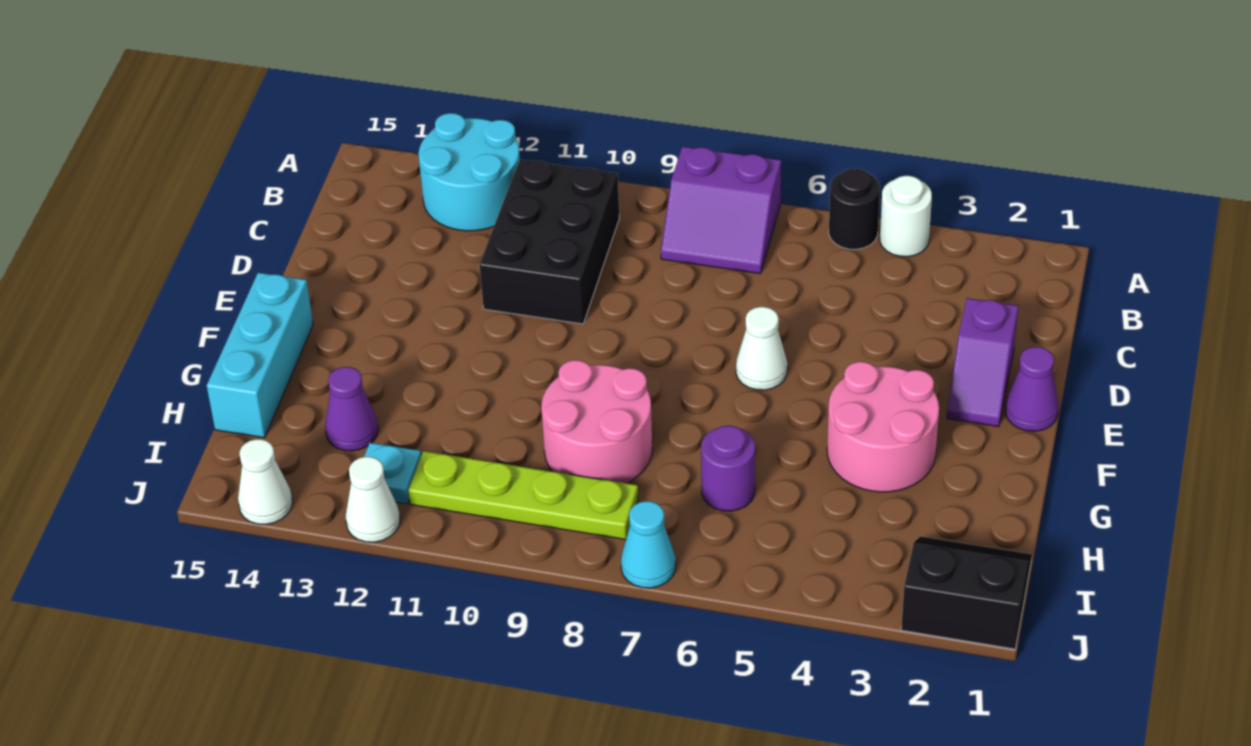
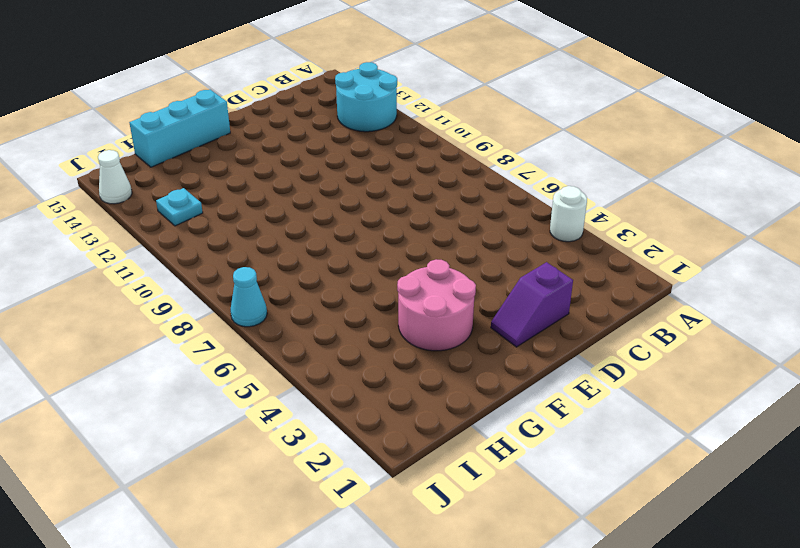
none -> black round brick A5 level 1
none -> purple slope A7:B8 level 1 top A
none -> black brick B10:D11 level 1

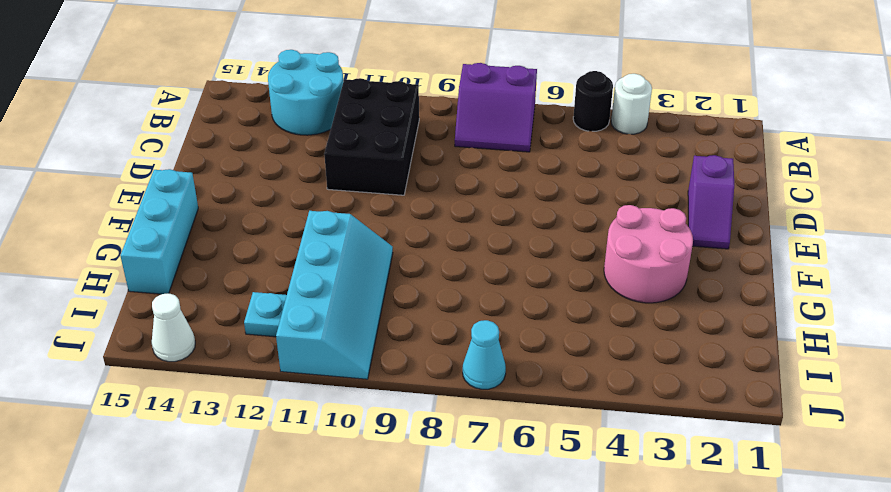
cyan slope G10:J11 level 1 top 11 -> lime plate I8:I11 level 1
none -> purple cone E1 level 1
none -> white cone E6 level 1
none -> pink round brick G8:H9 level 1

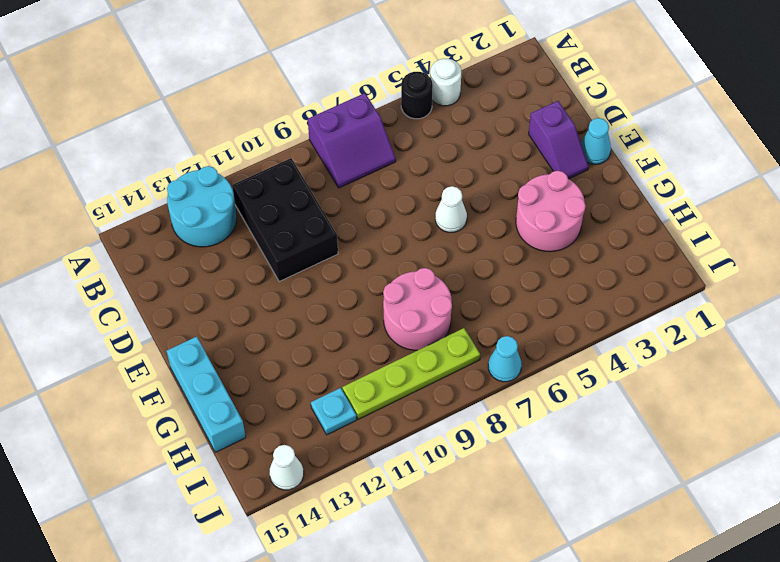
cyan cone E1 level 1 -> purple cone E1 level 1
none -> purple round brick H6 level 1
none -> purple cone H13 level 1
none -> black slope I1:J2 level 1 top J

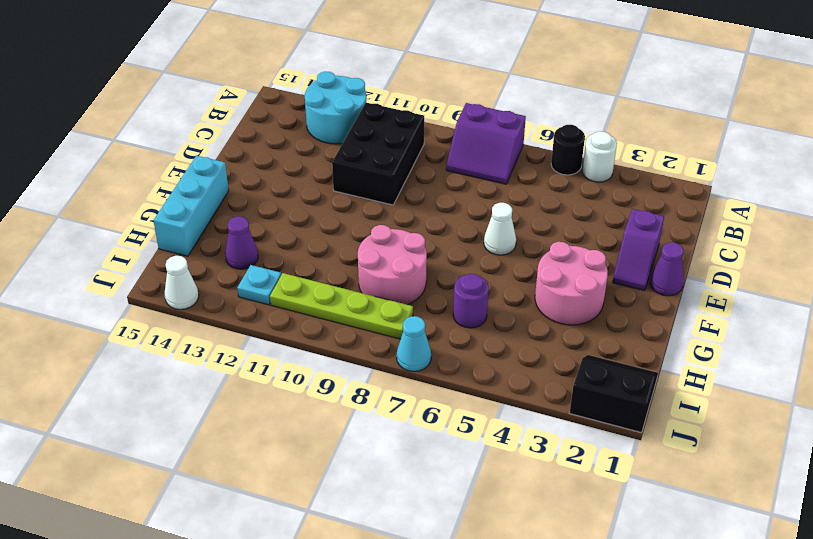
none -> white cone J12 level 1

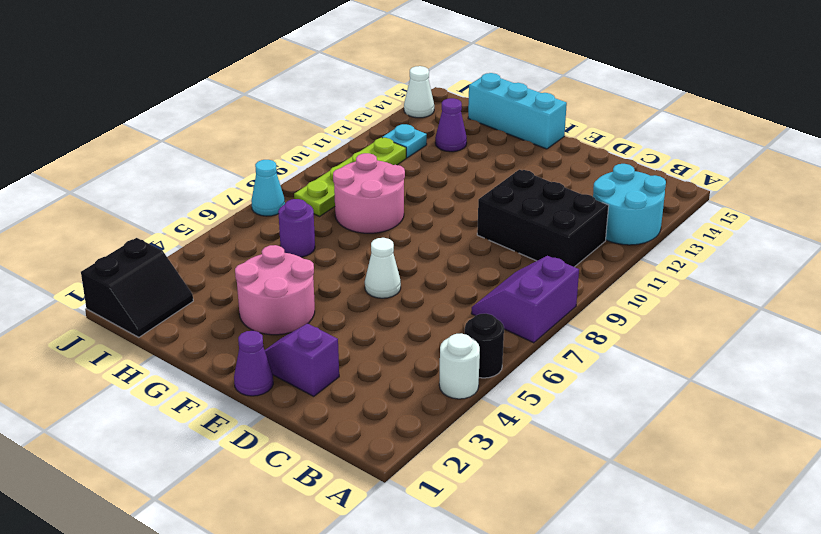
none -> white cone J12 level 1

